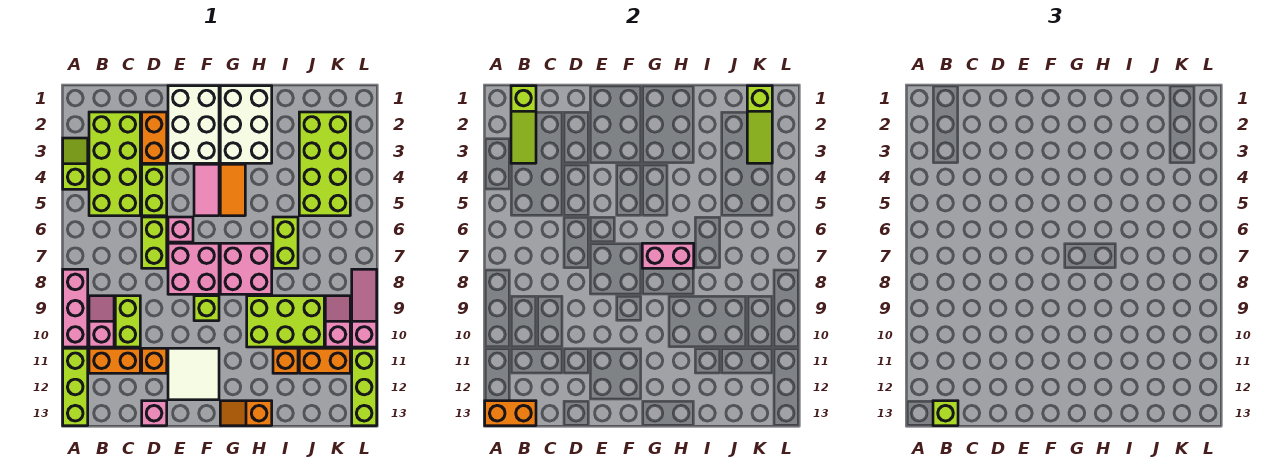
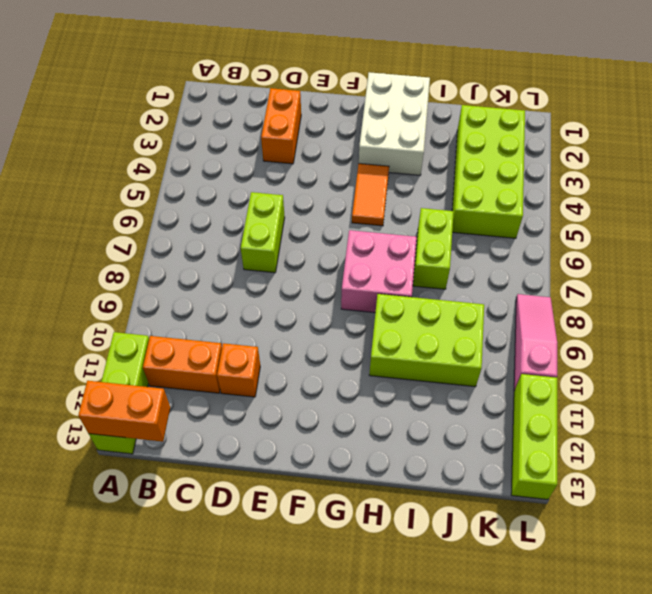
none -> lime slope A3:A4 level 1 top 4
none -> pink brick A8:A10 level 1
none -> lime brick B2:C5 level 1
none -> pink slope B9:B10 level 1 top 10

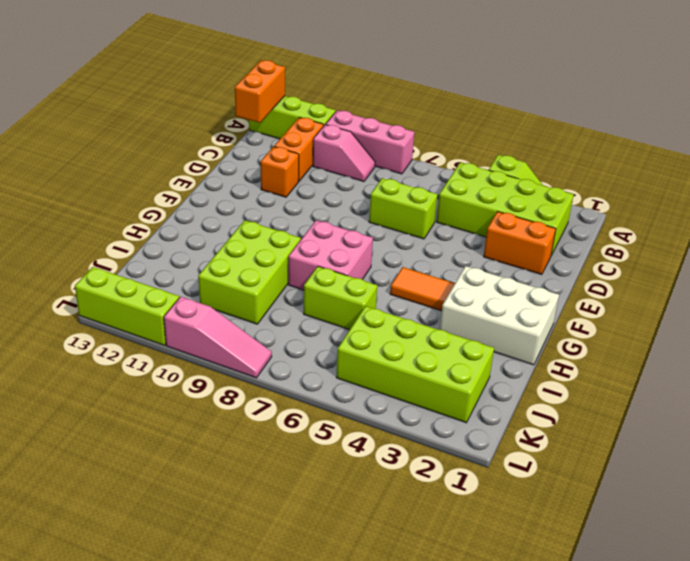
none -> lime brick C9:C10 level 1
none -> lime brick D4:D5 level 1
none -> pink brick D13 level 1
none -> white brick E1:F3 level 1

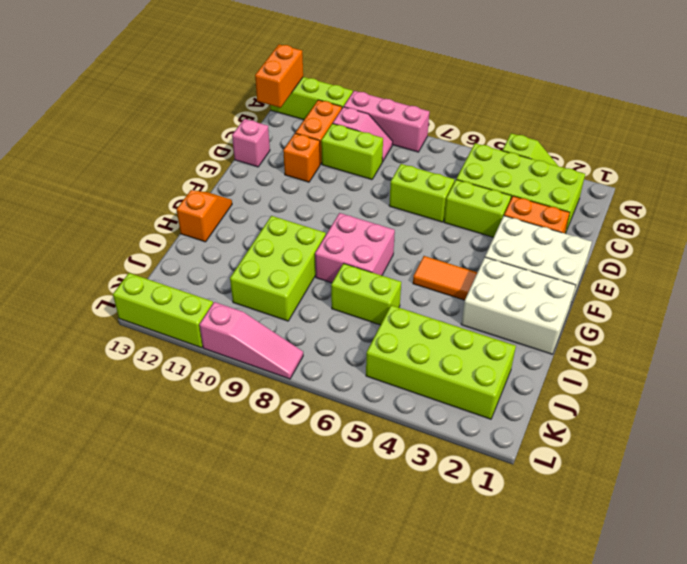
none -> pink brick E6 level 1
none -> pink brick E7:F8 level 1
none -> white tile E11:F12 level 1
none -> pink tile F4:F5 level 1

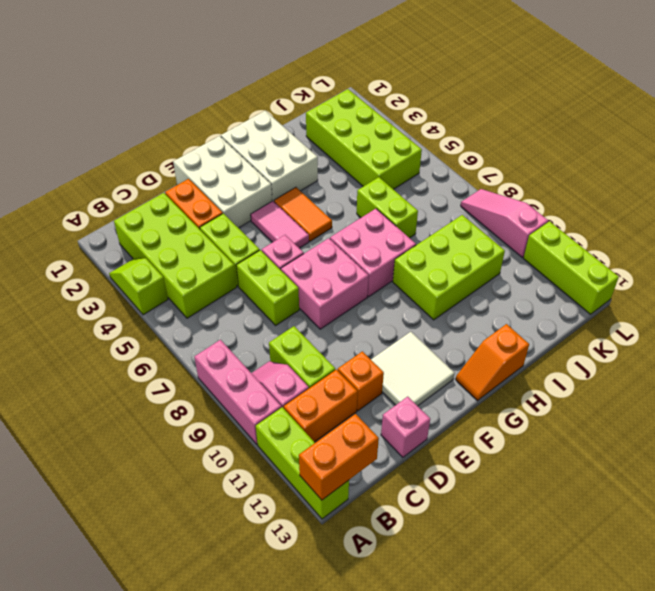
none -> lime brick F9 level 1
none -> orange brick I11 level 1
none -> orange brick J11:K11 level 1
none -> pink slope K9:K10 level 1 top 10

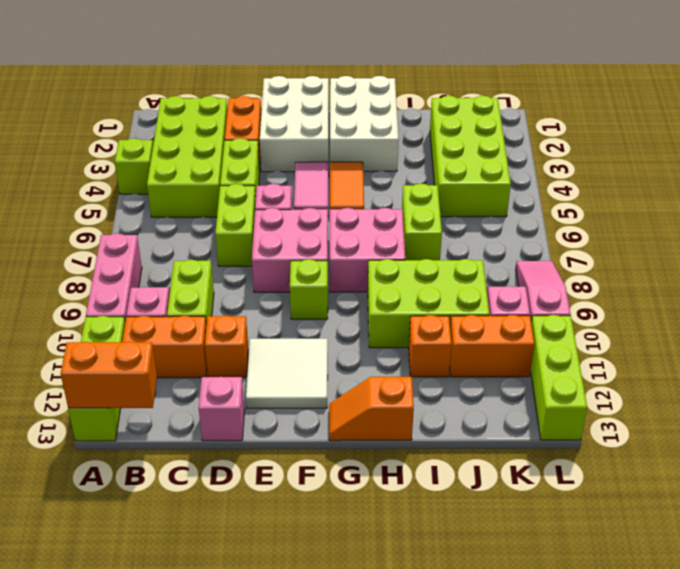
none -> lime slope B1:B3 level 2 top 1
none -> pink brick G7:H7 level 2
none -> lime slope K1:K3 level 2 top 1
none -> lime brick B13 level 3

